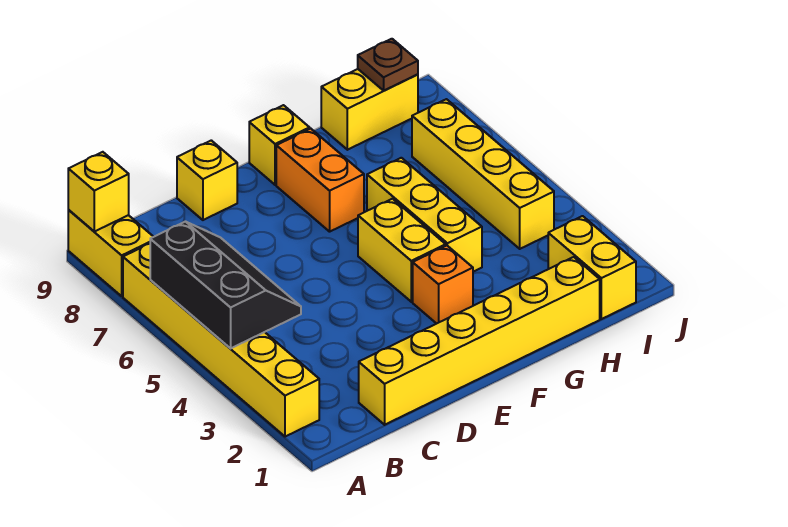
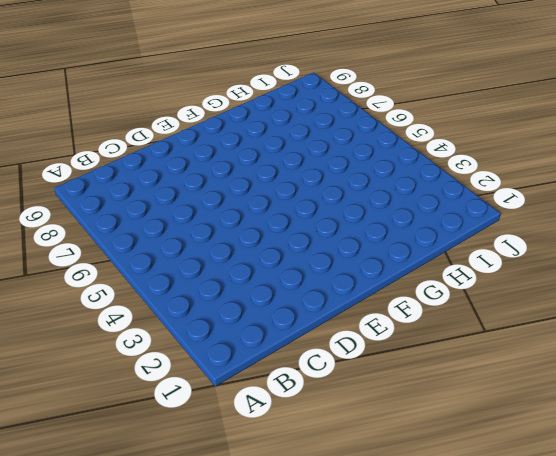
none -> yellow brick A2:A7 level 1
none -> yellow brick A8:A9 level 1
none -> yellow brick C1:H1 level 1

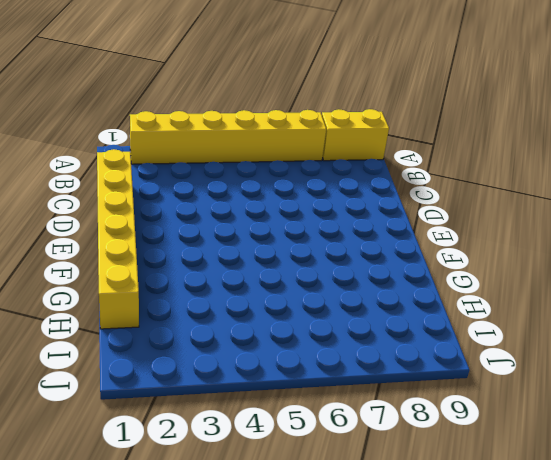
none -> yellow brick D9 level 1
none -> orange brick F3 level 1
none -> yellow brick F4:F5 level 1

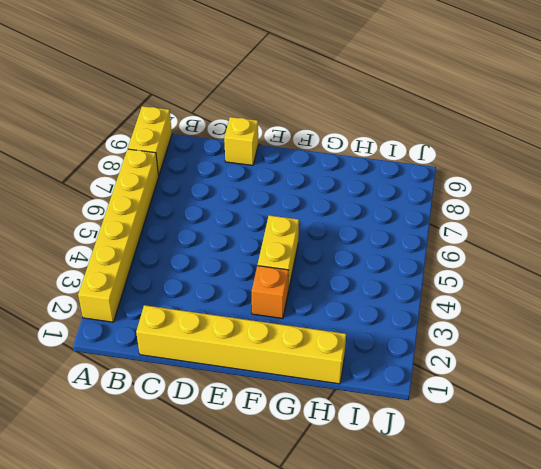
none -> orange brick F7:F8 level 1
none -> yellow brick F9 level 1
none -> yellow brick G4:G6 level 1

